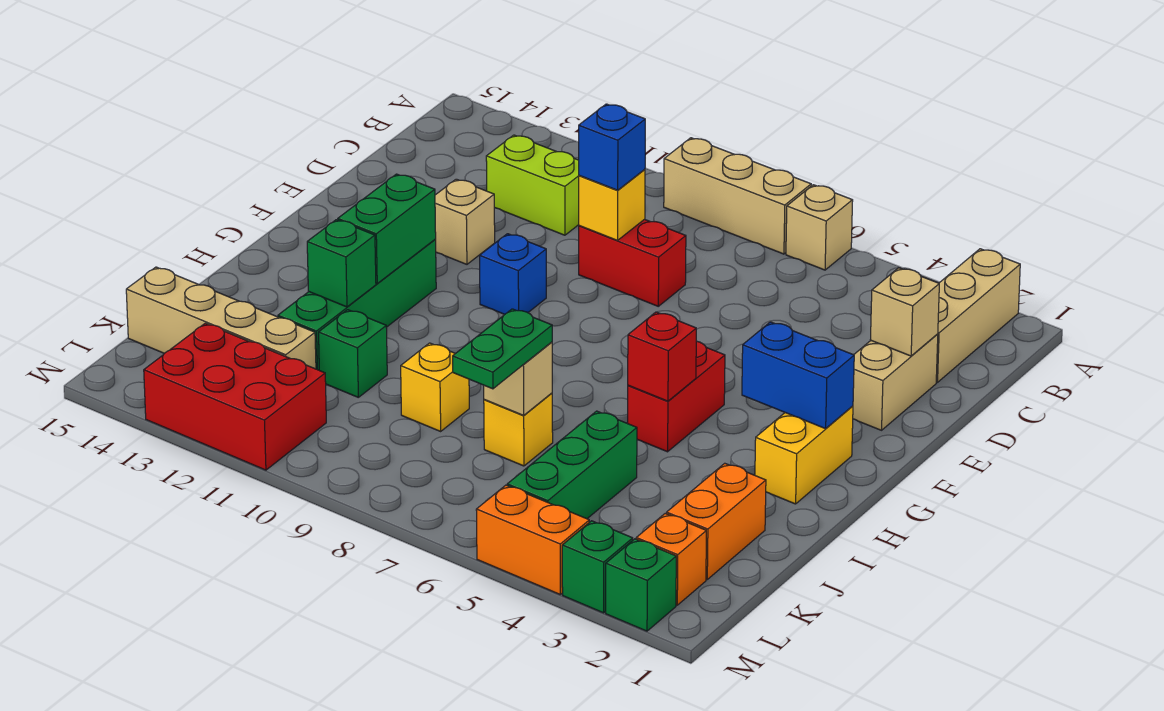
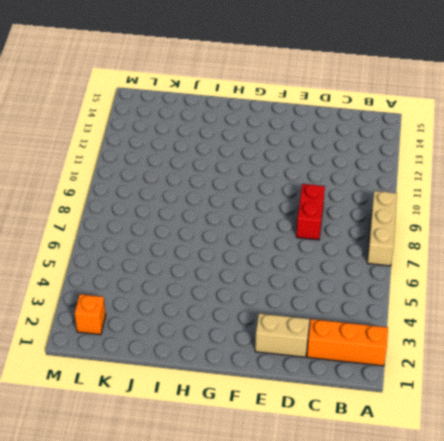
orange brick A2:C2 level 1 -> tan brick A2:C2 level 1
none -> tan brick A6 level 1
none -> lime brick C11:C12 level 1
none -> tan brick E12 level 1
none -> blue brick F10 level 1

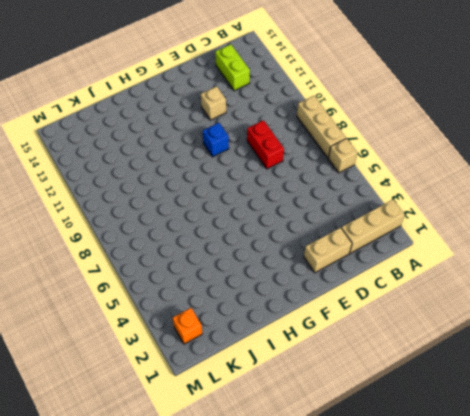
lime brick C13:C14 level 1 -> lime brick C11:C12 level 1
none -> yellow brick G2:H2 level 1
none -> red brick G5:H5 level 1
none -> green brick G12:J12 level 1
none -> orange brick J2:K2 level 1

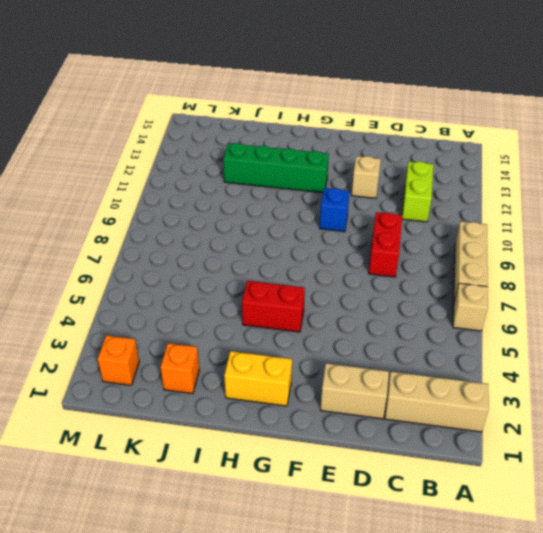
orange brick J2 level 1 -> orange brick J2:K2 level 1
none -> green brick J5:L5 level 1
none -> yellow brick J7 level 1
none -> yellow brick J9 level 1
none -> green brick J11 level 1

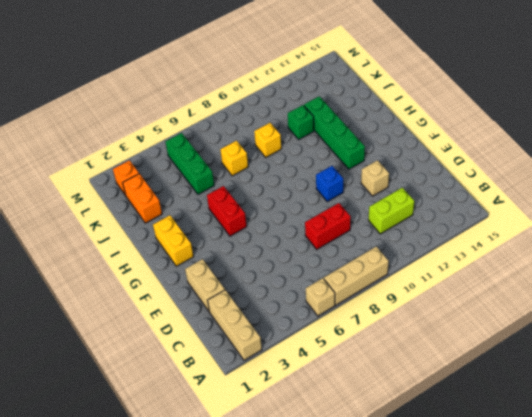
none -> tan brick K12:K15 level 1
none -> red brick L11:M13 level 1
none -> green brick M2 level 1
none -> green brick M3 level 1

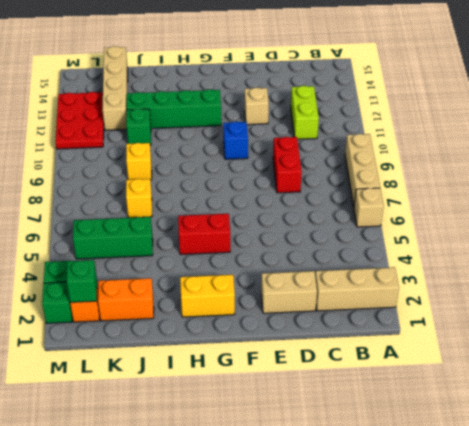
green brick L2 level 2 -> green brick I12 level 2
red plate L11:M13 level 1 -> red brick L11:M13 level 1
none -> orange brick M4:M5 level 1
none -> tan brick D2 level 2
none -> yellow brick D9 level 2
none -> blue brick G2:G3 level 2

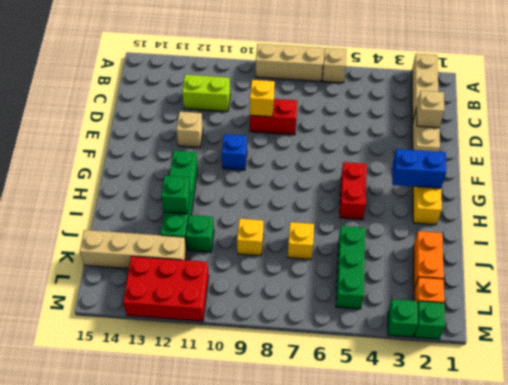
none -> orange brick M4:M5 level 1
none -> green brick G12:H12 level 2
none -> red brick H5 level 2
none -> tan brick J7 level 2

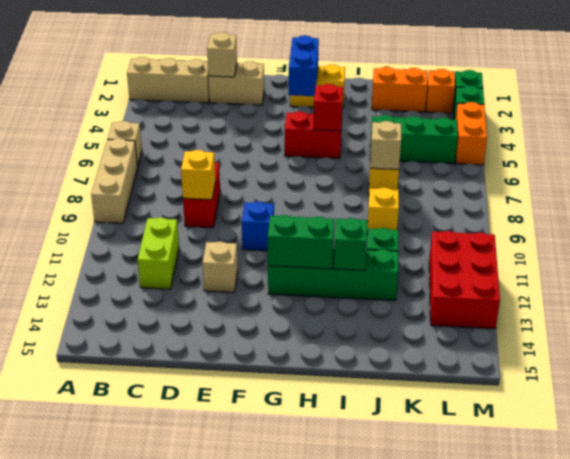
none -> tan brick K12:K15 level 1
none -> blue brick D9 level 3
none -> green plate J7:K7 level 3

